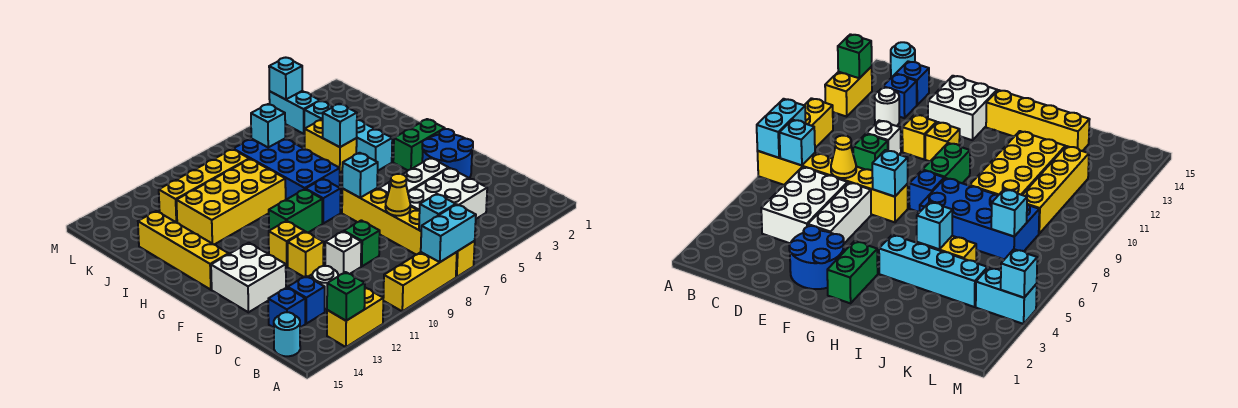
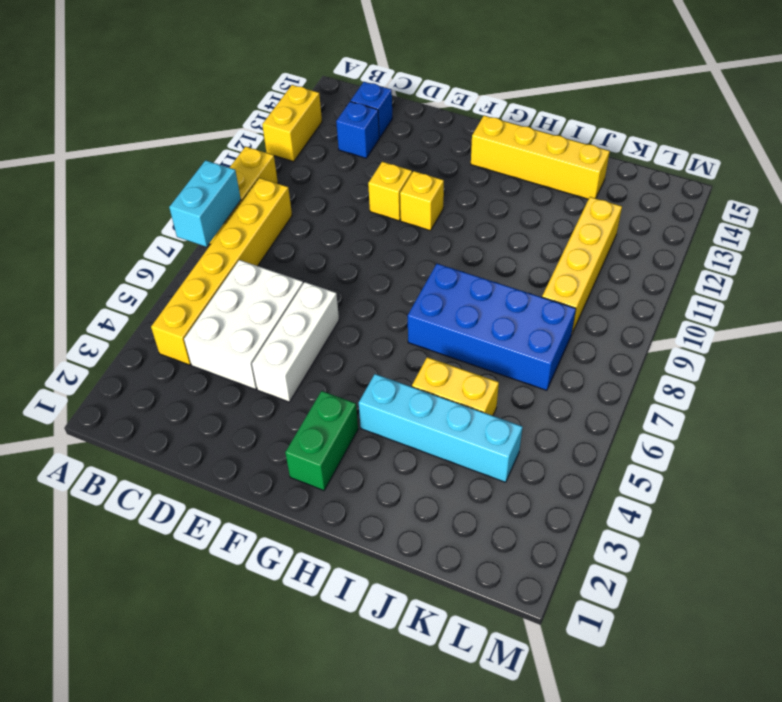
yellow brick B4:B9 level 1 -> yellow brick A7:F7 level 1
none -> cyan round brick B15 level 1
none -> white round brick C12 level 1
none -> green brick D9 level 1
none -> white brick D10 level 1

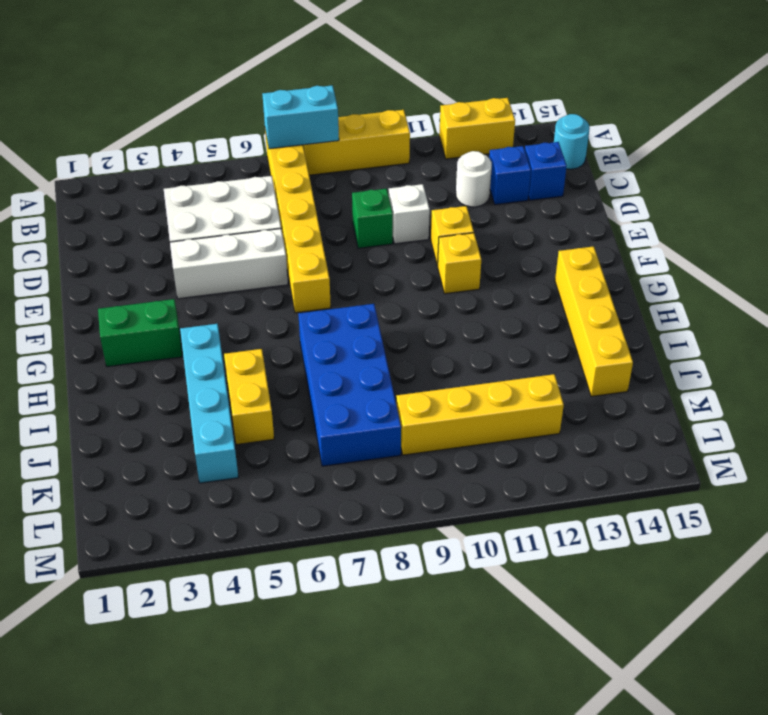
none -> blue round brick E2:F3 level 1
none -> white brick E13:F14 level 1
none -> blue brick G8 level 1
none -> green brick G9:G10 level 1

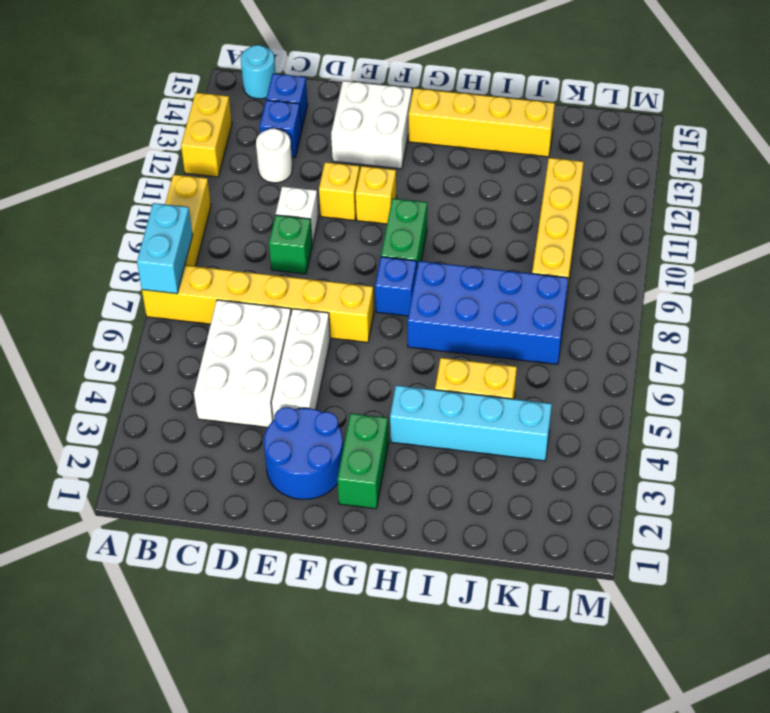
none -> yellow brick I9:J12 level 1
none -> cyan brick L4:M4 level 1
none -> green brick A13 level 2
none -> cyan brick B7 level 2

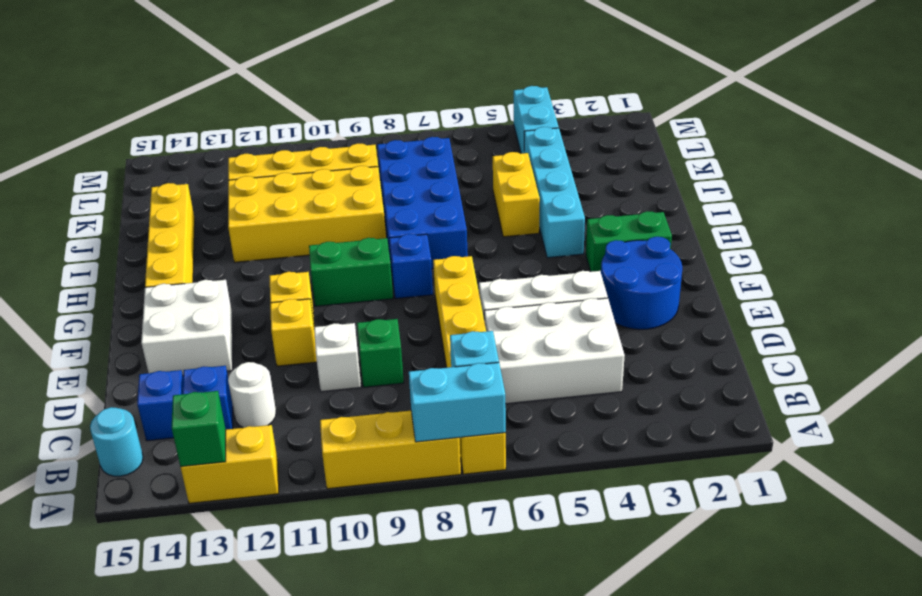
none -> yellow cone D7 level 2
none -> cyan brick F7 level 2
none -> cyan brick I5 level 2
none -> cyan brick K7 level 2

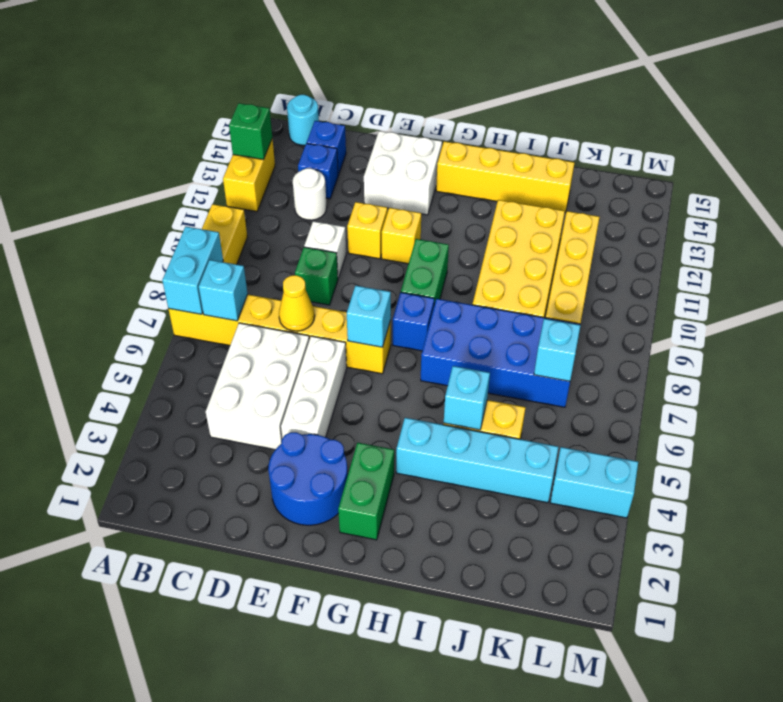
none -> cyan brick M4 level 2

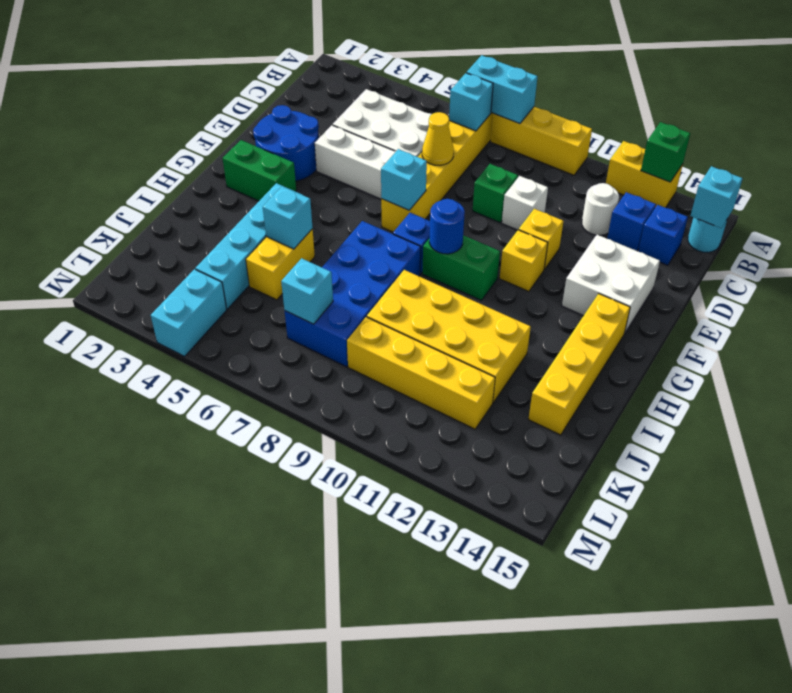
cyan brick B15 level 2 -> cyan brick M4 level 2
blue round brick G9 level 2 -> none

